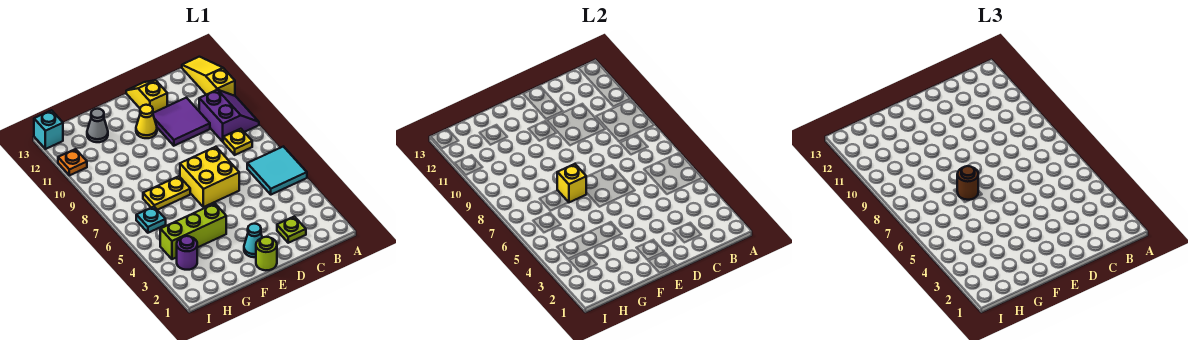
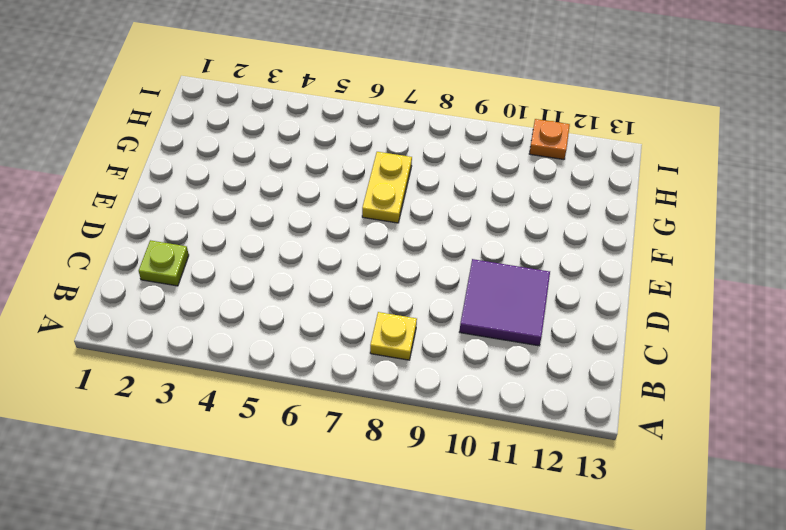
none -> cyan tile A5:B6 level 1
none -> purple slope A9:B10 level 1 top B
none -> yellow slope A11:A13 level 1 top 11

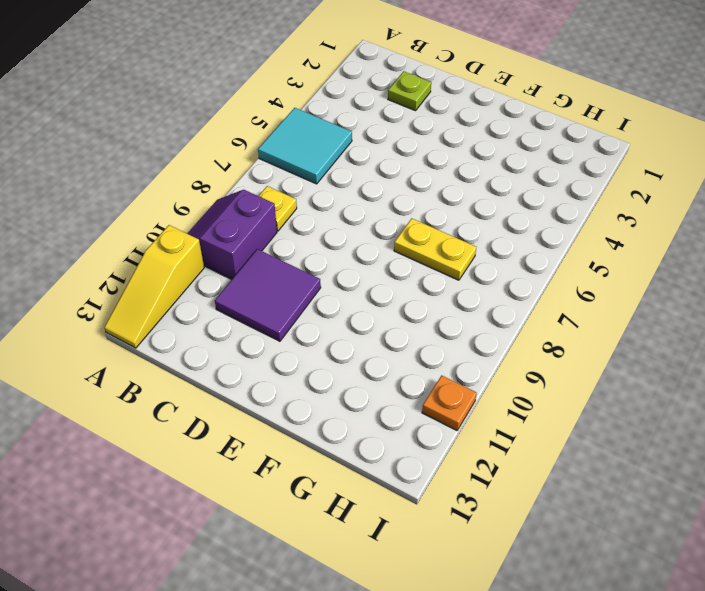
none -> yellow brick D6:E7 level 1
none -> yellow slope D12:D13 level 1 top 12
none -> lime round brick E1 level 1

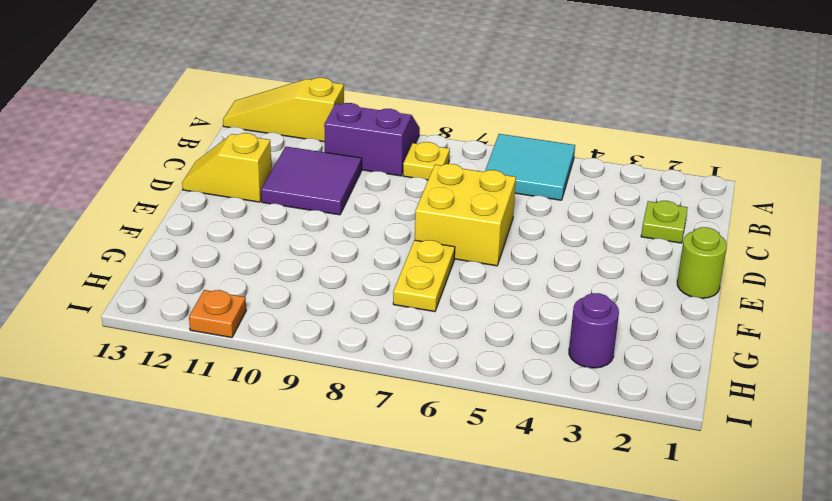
none -> cyan cone E2 level 1
none -> yellow cone E11 level 1
none -> lime brick F4:H4 level 1

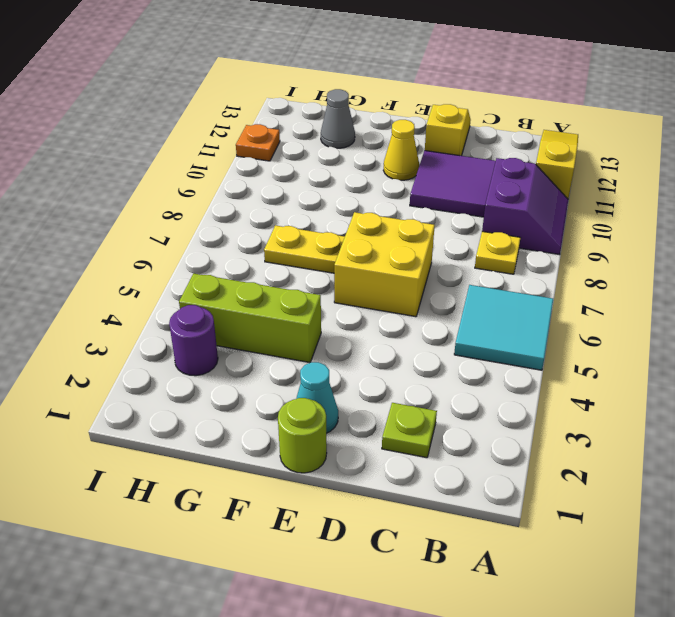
none -> cyan plate H6 level 1
none -> cyan brick I13 level 1
none -> yellow brick F7 level 2

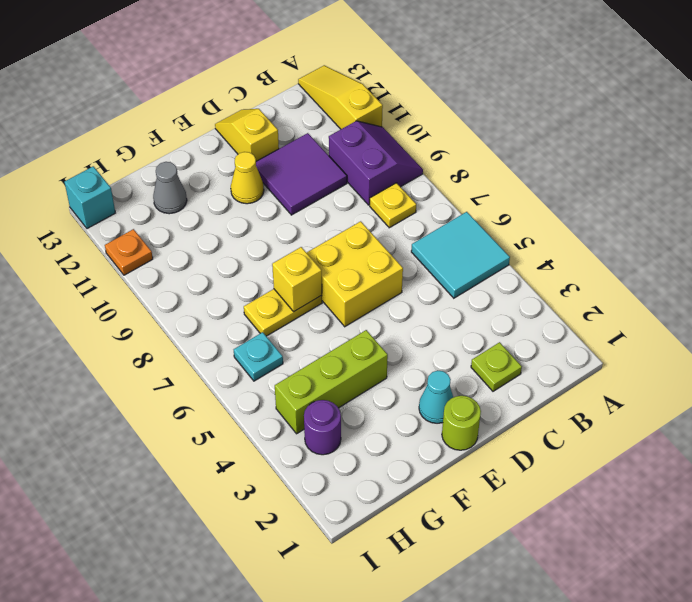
none -> brown round brick F7 level 3

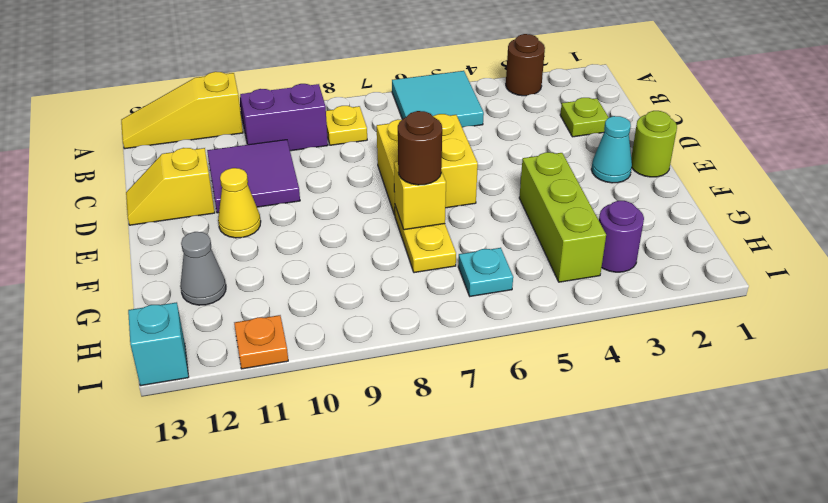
brown round brick A3 level 1 -> none

